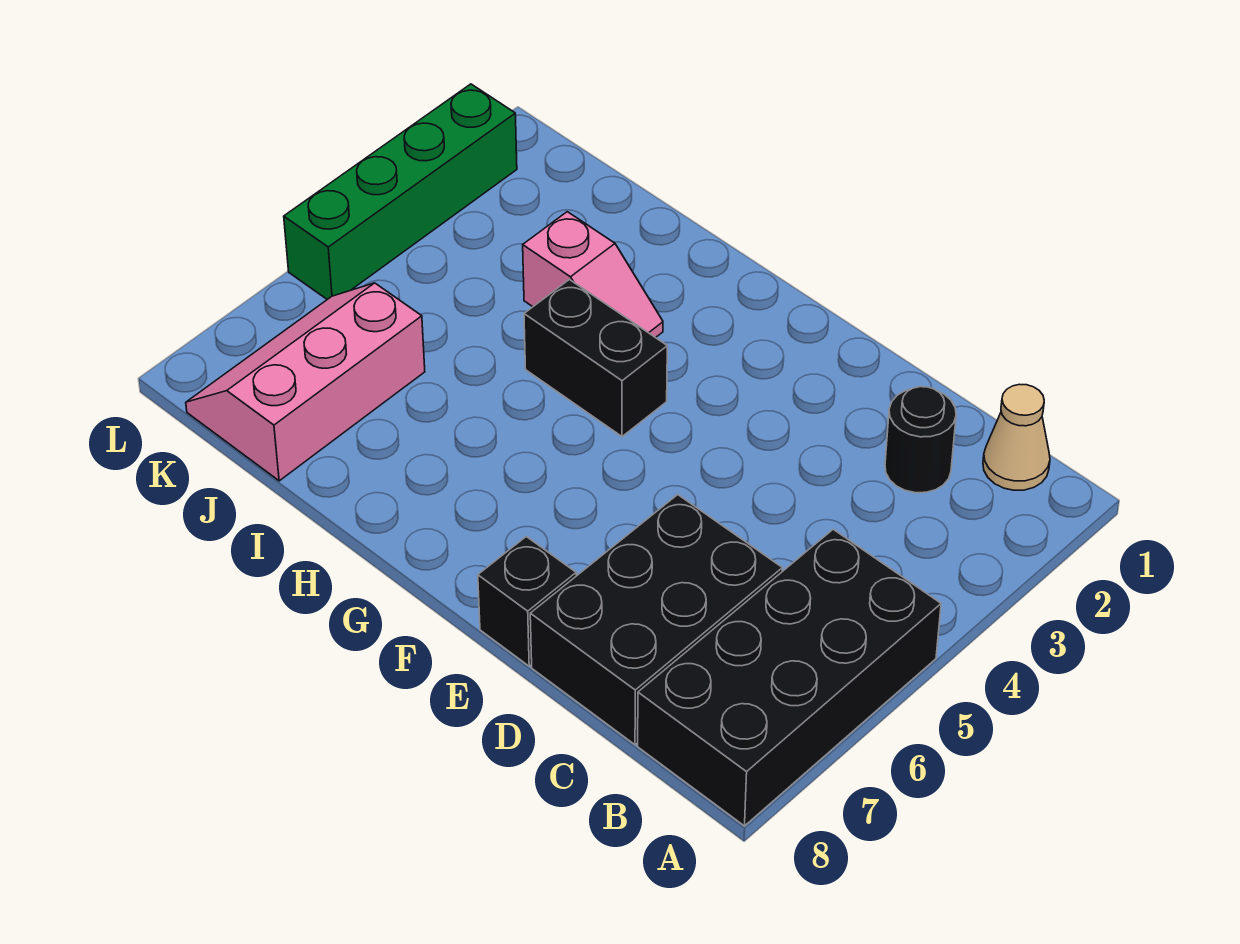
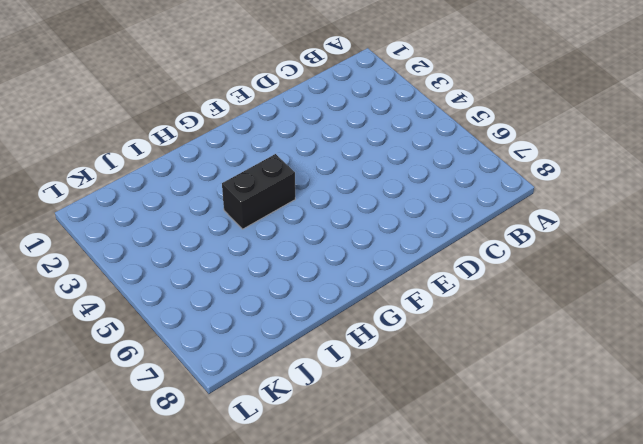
none -> black brick A5:B8 level 1
none -> tan cone B1 level 1

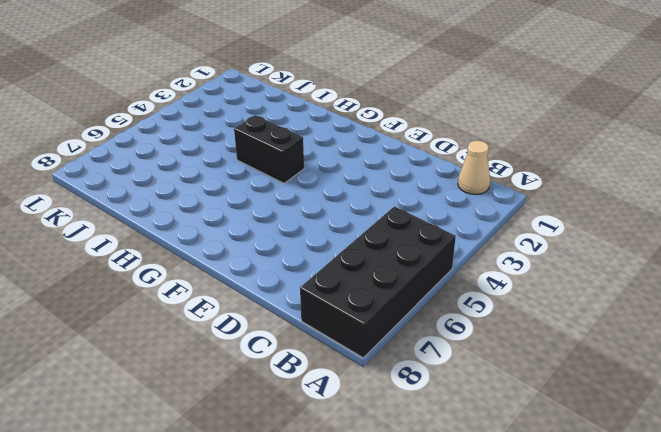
none -> black round brick C2 level 1
none -> black brick C6:D8 level 1

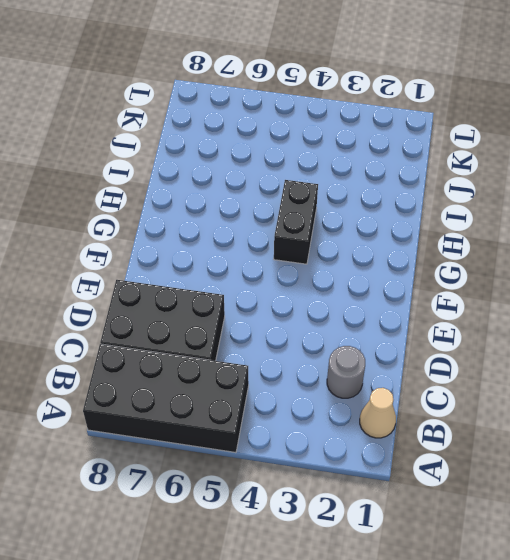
grey round brick C2 level 1 -> black round brick C2 level 1
none -> black brick E8 level 1
none -> pink slope H3:I3 level 1 top I

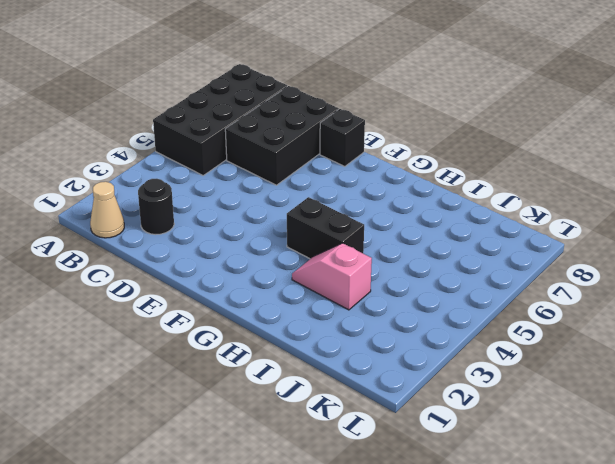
none -> pink slope J6:K8 level 1 top J
none -> green brick L2:L5 level 1

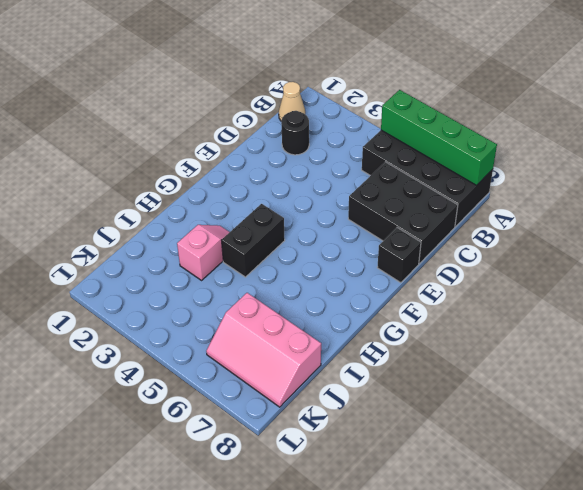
green brick A5:A8 level 2 -> green brick L2:L5 level 1

